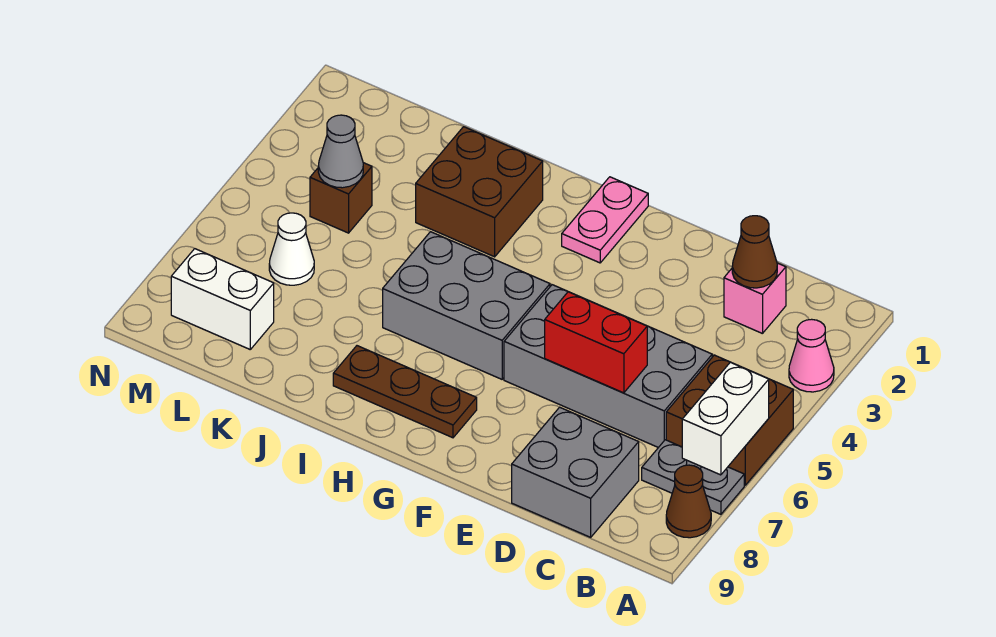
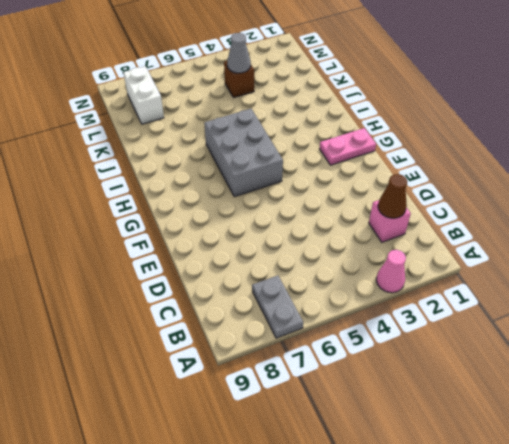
none -> brown brick A5:B6 level 1
none -> brown cone A8 level 1
none -> grey brick C5:F6 level 1

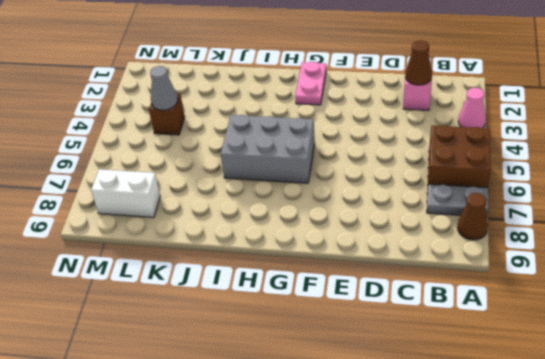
none -> grey brick C5:F6 level 1
none -> grey brick C8:D9 level 1
none -> brown plate G8:I8 level 1

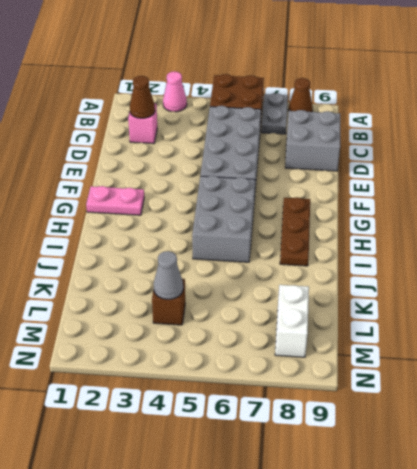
none -> brown brick I2:J3 level 1
none -> white cone L6 level 1
none -> white brick A6:A7 level 2

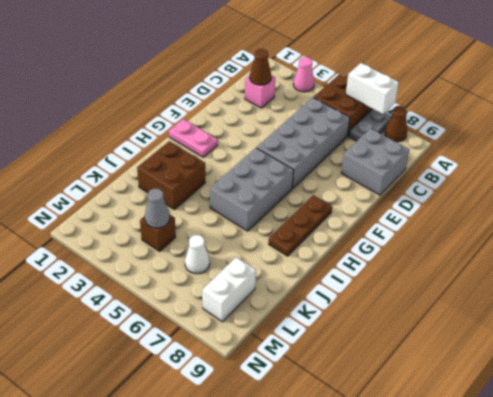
none -> red brick D6:E6 level 2

